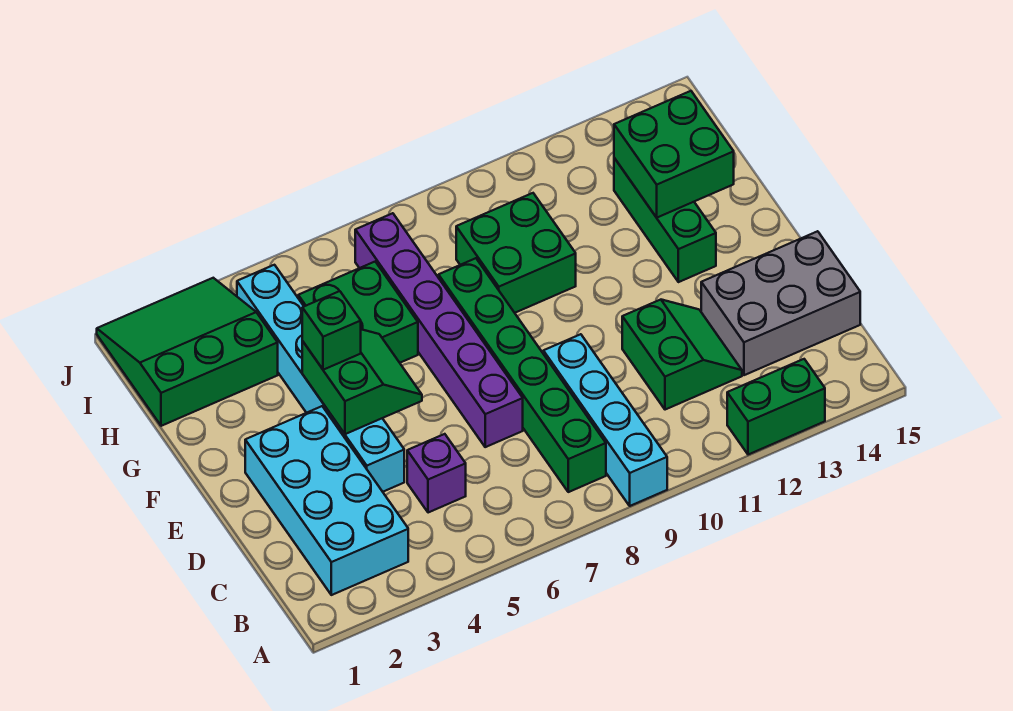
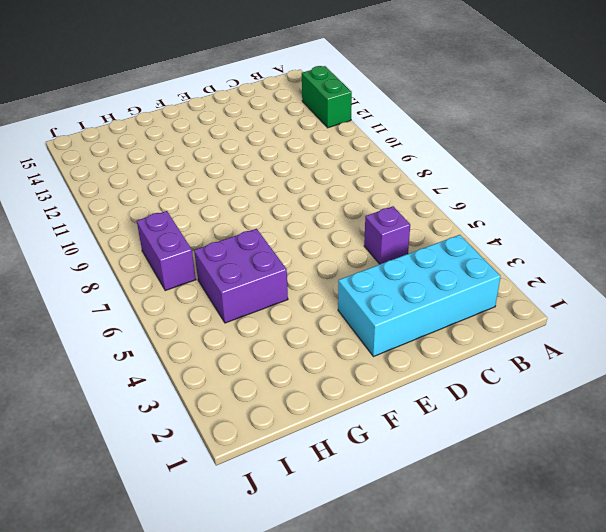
purple brick G5:H6 level 1 -> green brick G5:H6 level 1
purple brick I7:I8 level 1 -> purple brick D7:I7 level 1
none -> cyan brick A9:D9 level 1
none -> green brick B8:G8 level 1
none -> green slope C11:D12 level 1 top 11

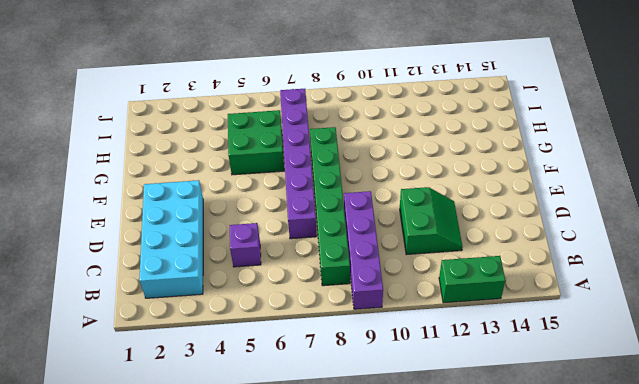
purple brick A9:D9 level 1 -> cyan brick A9:D9 level 1
none -> grey brick C13:D15 level 1
none -> cyan brick D4:I4 level 1
none -> green brick F13:H13 level 1

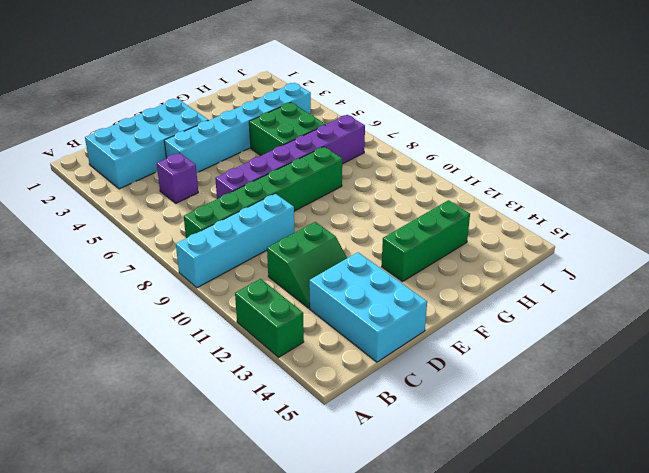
cyan brick C13:D15 level 1 -> grey brick C13:D15 level 1
none -> green brick G9:H10 level 1
none -> green slope H1:J3 level 1 top H
none -> green slope E4:F5 level 2 top 4

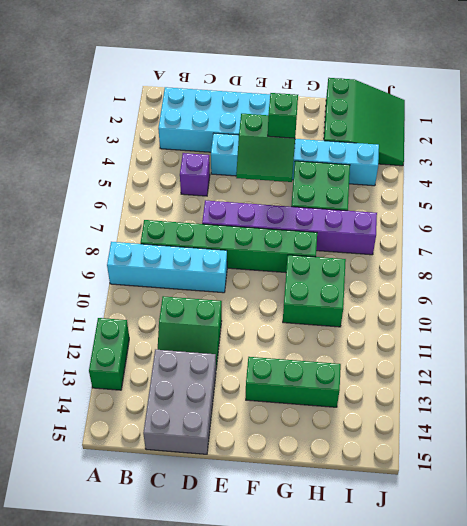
none -> green brick G13:H14 level 2

